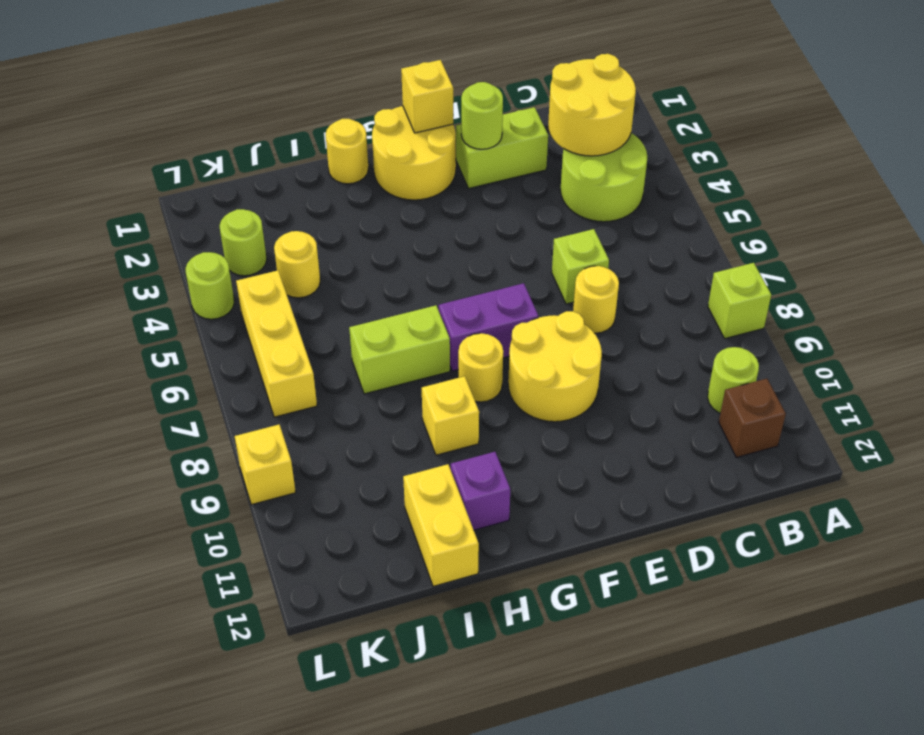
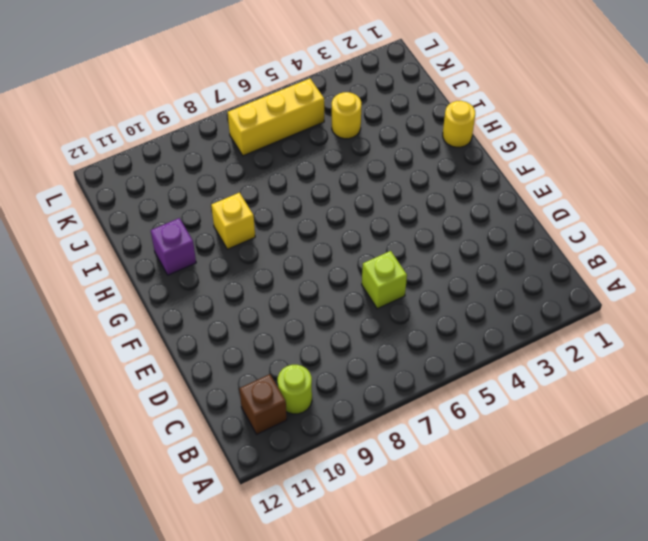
none -> lime brick A8 level 1
none -> lime round brick B3:C4 level 1
none -> lime brick D2:E2 level 1

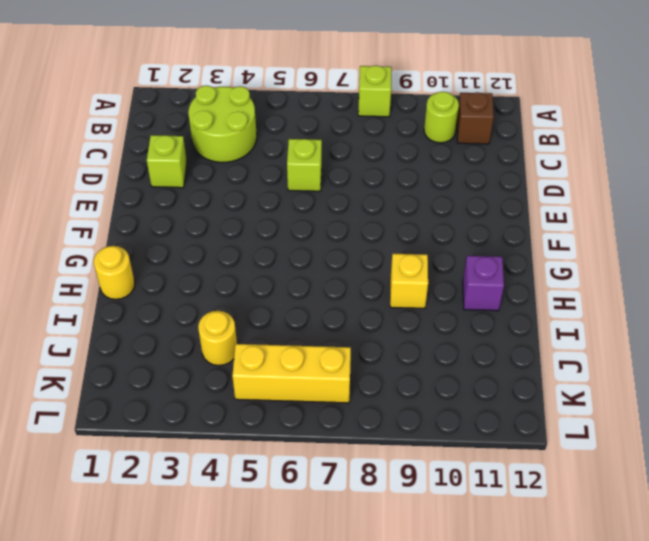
lime brick D2 level 1 -> lime brick D2:E2 level 1
none -> yellow round brick D7 level 1
none -> yellow round brick E8:F9 level 1
none -> yellow round brick F1:G2 level 1

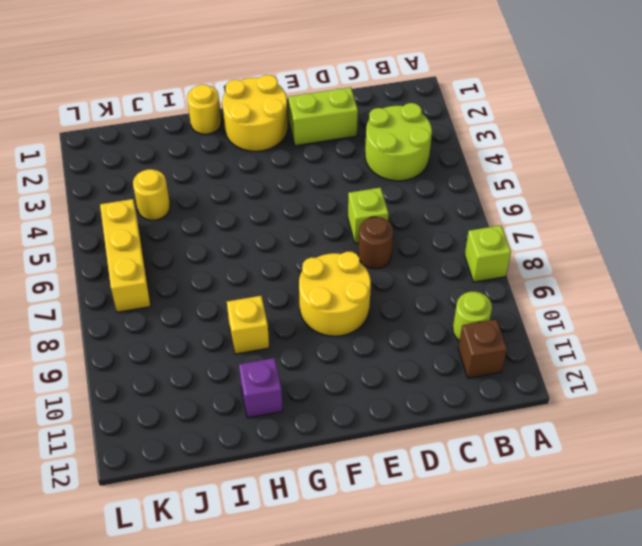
brown round brick D7 level 1 -> yellow round brick D7 level 1
none -> purple brick F7:G7 level 1
none -> yellow round brick G8 level 1
none -> lime brick H7:I7 level 1

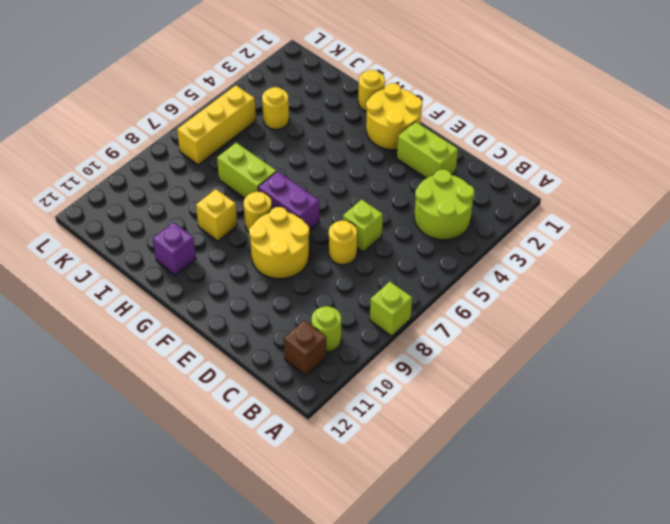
none -> yellow brick I11:I12 level 1
none -> lime round brick K3 level 1
none -> lime round brick L4 level 1

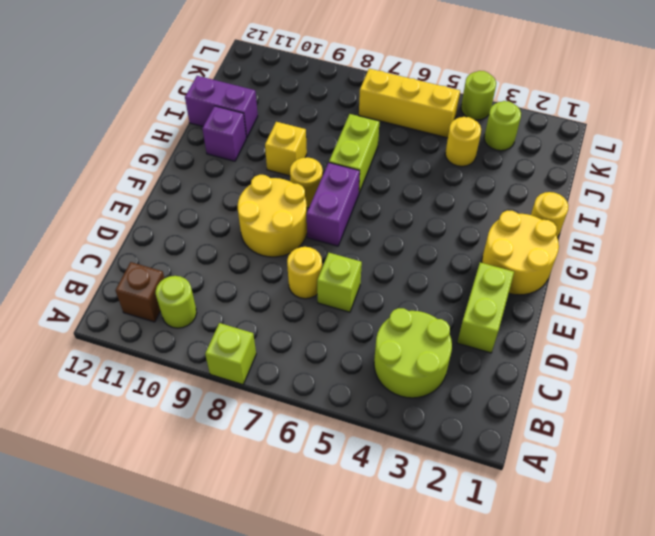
purple brick I11:I12 level 1 -> yellow brick I11:I12 level 1
none -> yellow brick L9 level 1
none -> yellow round brick B2:C3 level 2
none -> lime round brick E2 level 2

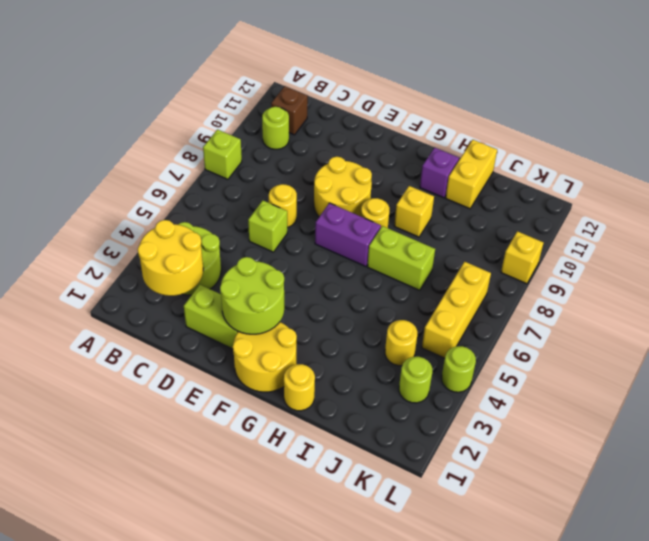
lime round brick E2:F3 level 2 -> lime round brick E2 level 2
none -> yellow brick F1 level 2

